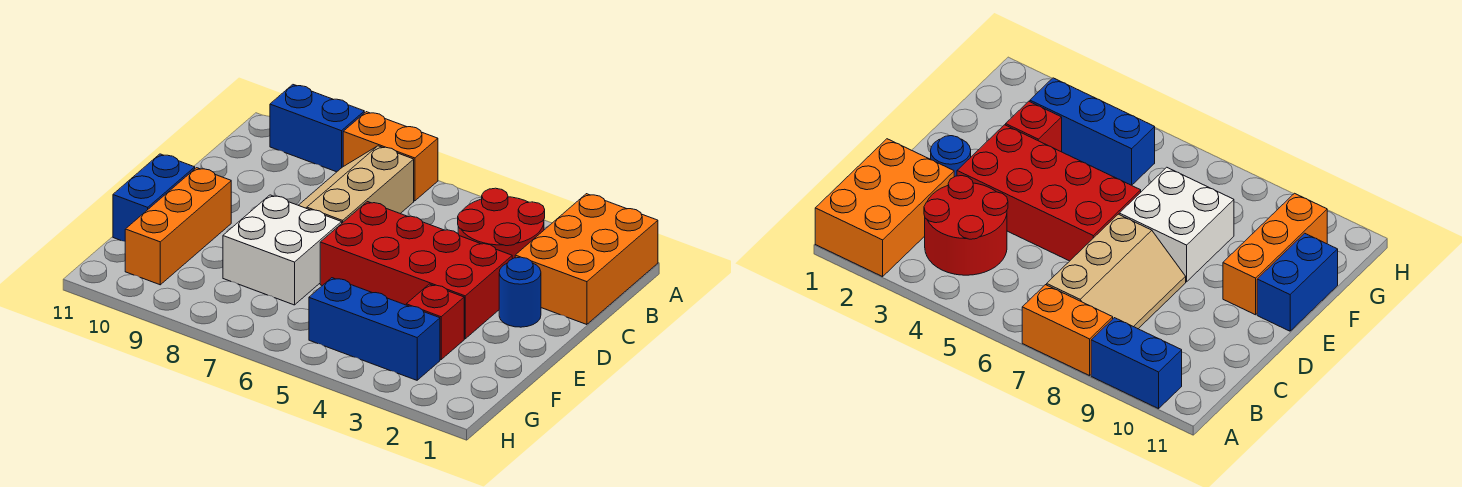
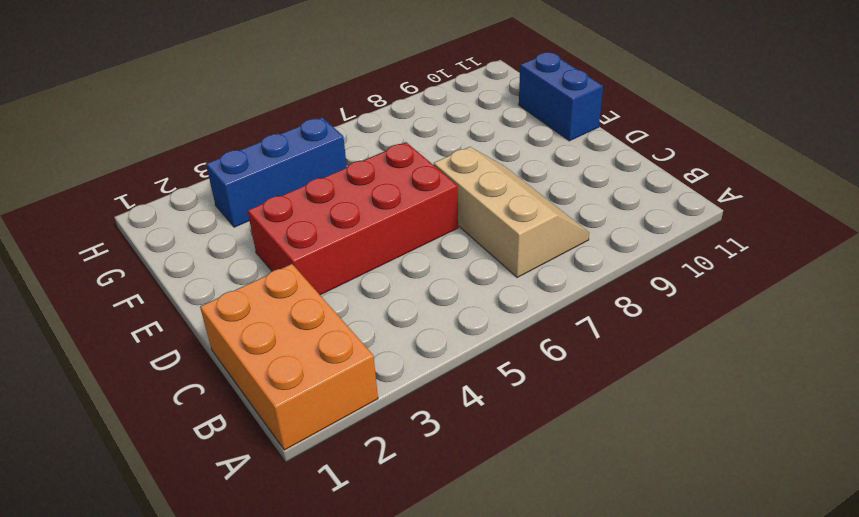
none -> orange brick A7:A8 level 1
none -> blue brick A9:A10 level 1
none -> red round brick B3:C4 level 1

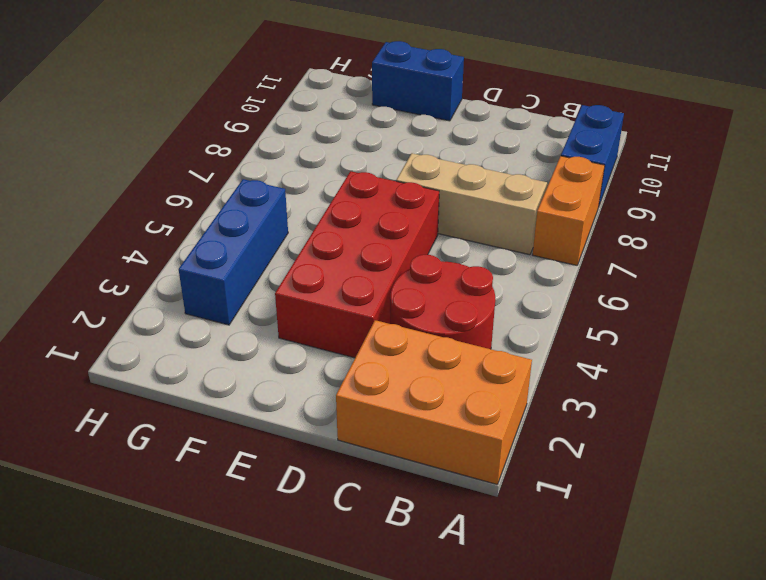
none -> blue round brick D2 level 1
none -> white brick E7:F8 level 1
none -> orange brick E10:G10 level 1

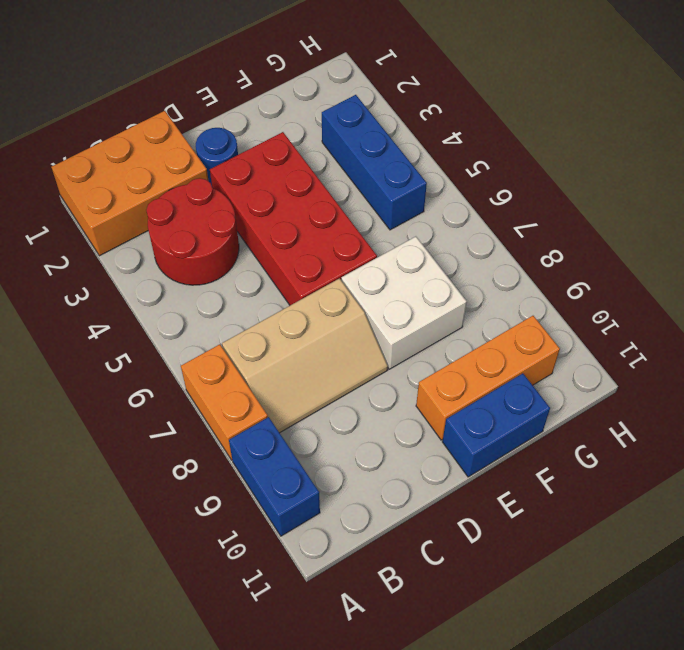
none -> red brick F3 level 1

